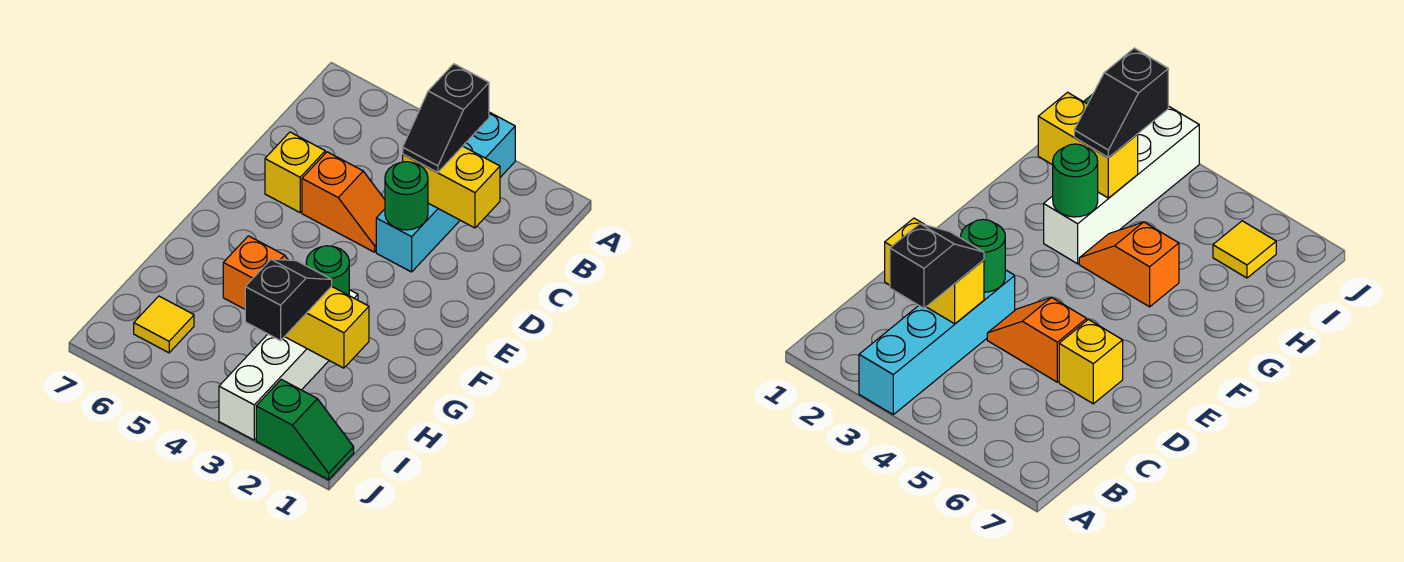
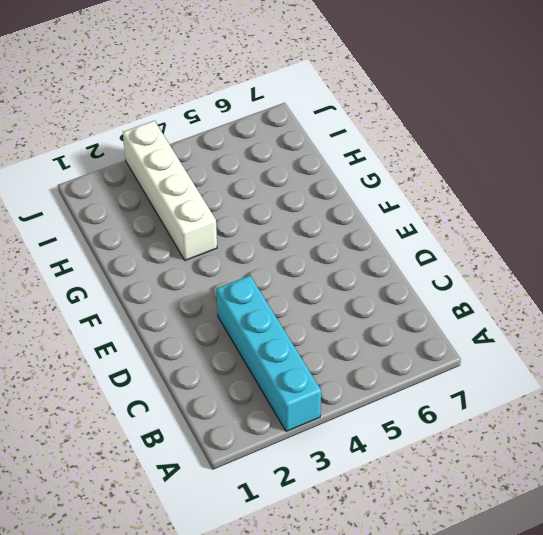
none -> orange slope D4:D5 level 1 top 5
none -> yellow brick D6 level 1
none -> orange slope G4:G5 level 1 top 5

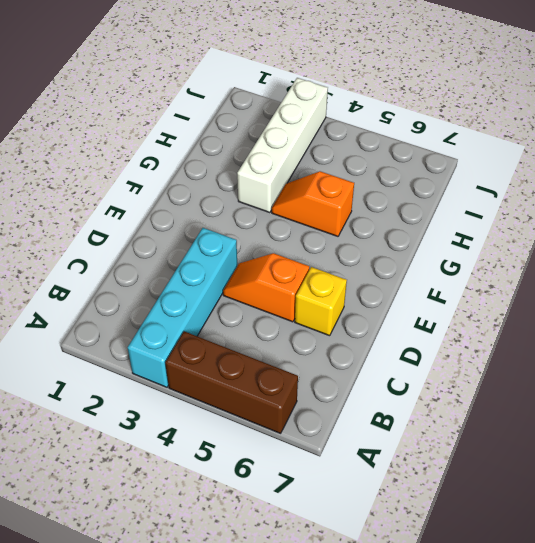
brown brick A4:A6 level 1 -> none
none -> yellow tile I6 level 1
none -> green slope J1:J2 level 1 top 2
none -> yellow brick C2:C3 level 2

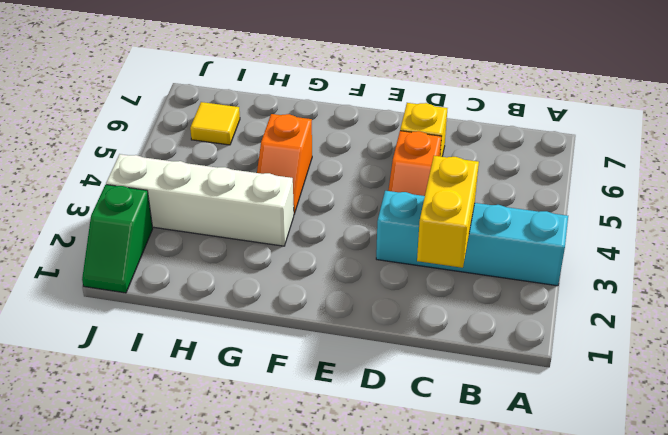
none -> green round brick D3 level 2
none -> green round brick G3 level 2
none -> yellow brick H2:H3 level 2

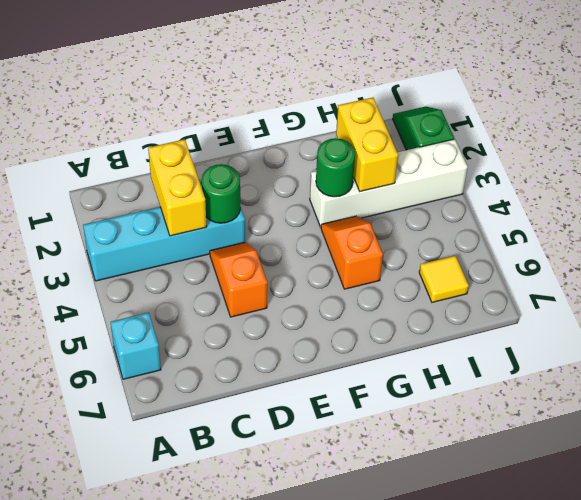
cyan brick A6 level 1 -> none
none -> yellow brick D6 level 1
none -> black slope B3:C3 level 3 top B
none -> black slope H3:I3 level 3 top I

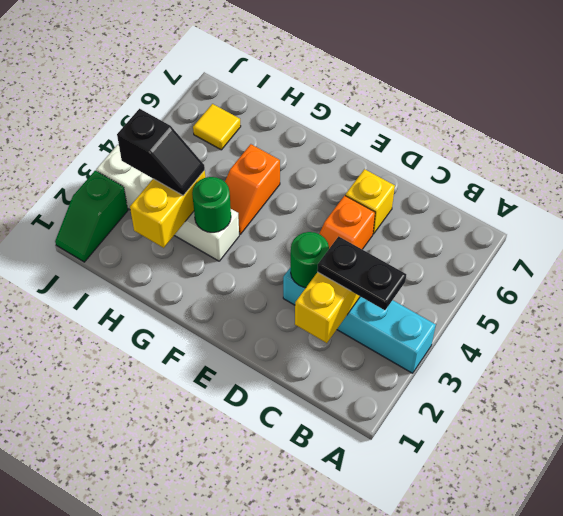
black plate B3:C3 level 3 -> black slope B3:C3 level 3 top B

